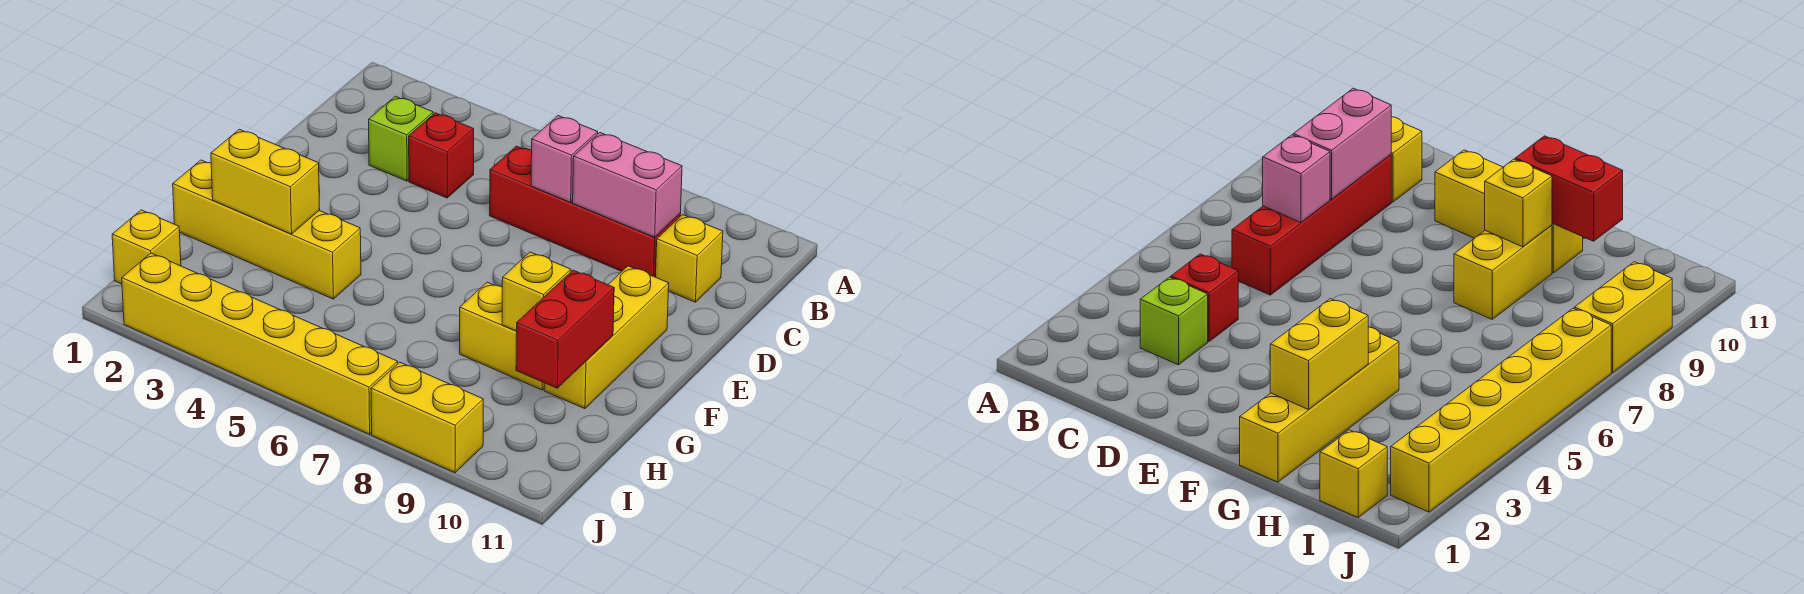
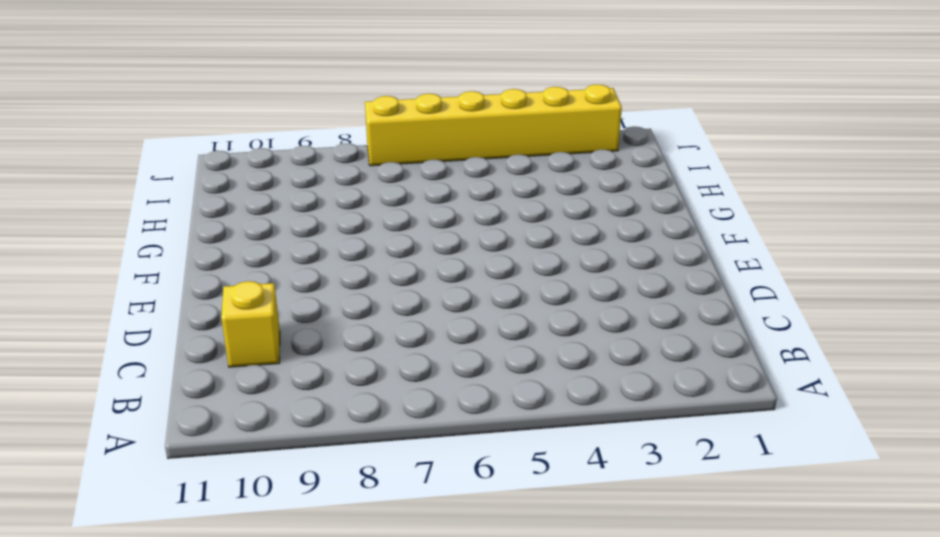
none -> lime brick C3 level 1
none -> red brick C4 level 1
none -> red brick C6:C9 level 1

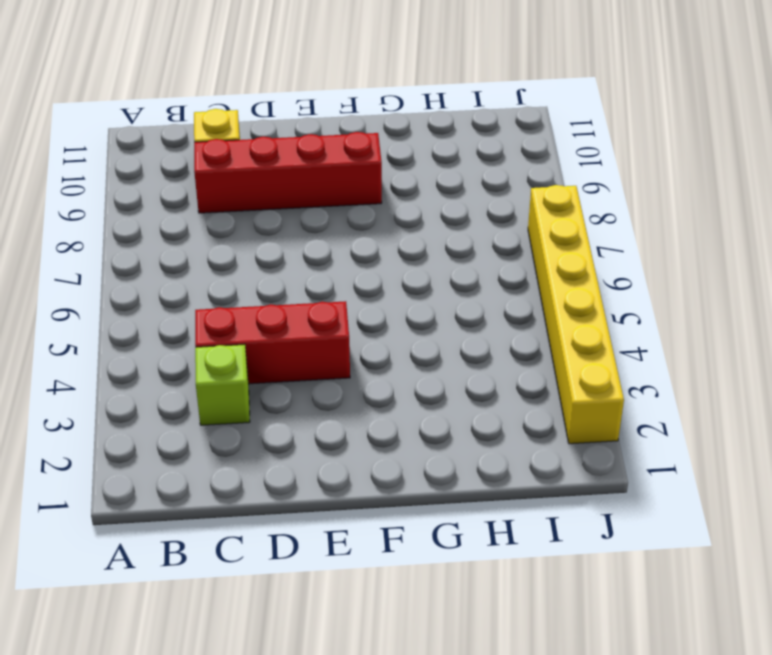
red brick C4:E4 level 1 -> red brick C4 level 1
red brick C9:F9 level 1 -> red brick C6:C9 level 1
none -> yellow brick E10:G10 level 1
none -> yellow brick G1:G4 level 1
none -> yellow brick G8:G9 level 1

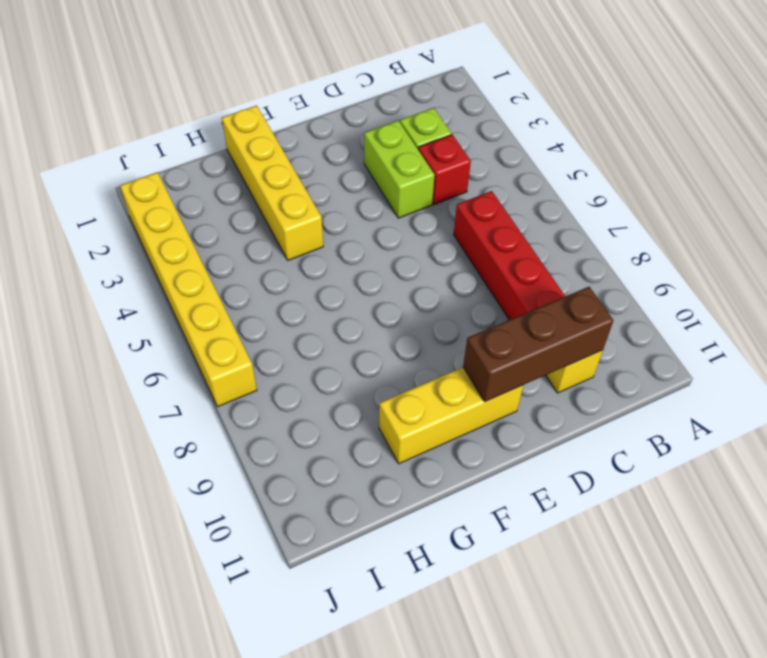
brown brick C10:E10 level 2 -> none
lime brick D3:D4 level 1 -> none
none -> yellow brick G8:G9 level 1
none -> yellow brick I1 level 1
none -> yellow brick J8:J9 level 1

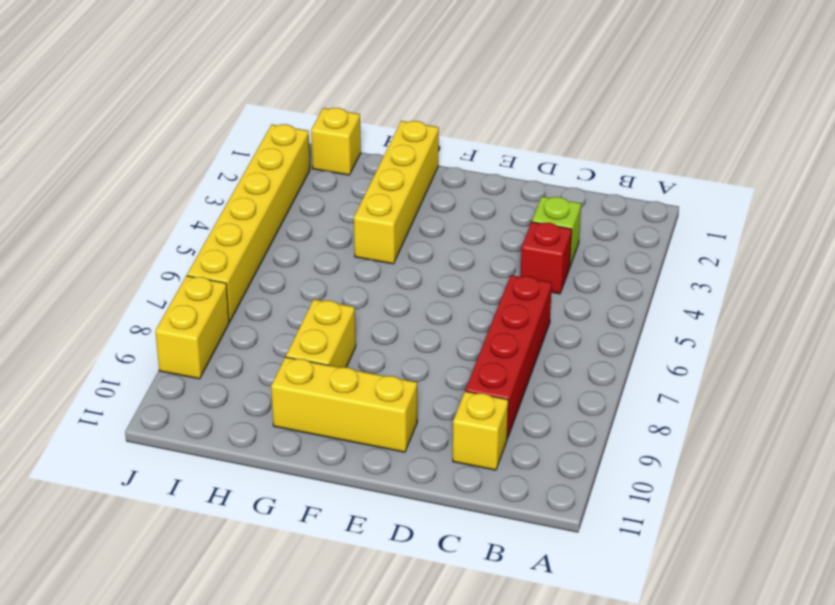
none -> pink brick C7 level 2
none -> pink brick C8:C9 level 2
none -> yellow brick G2:G3 level 2

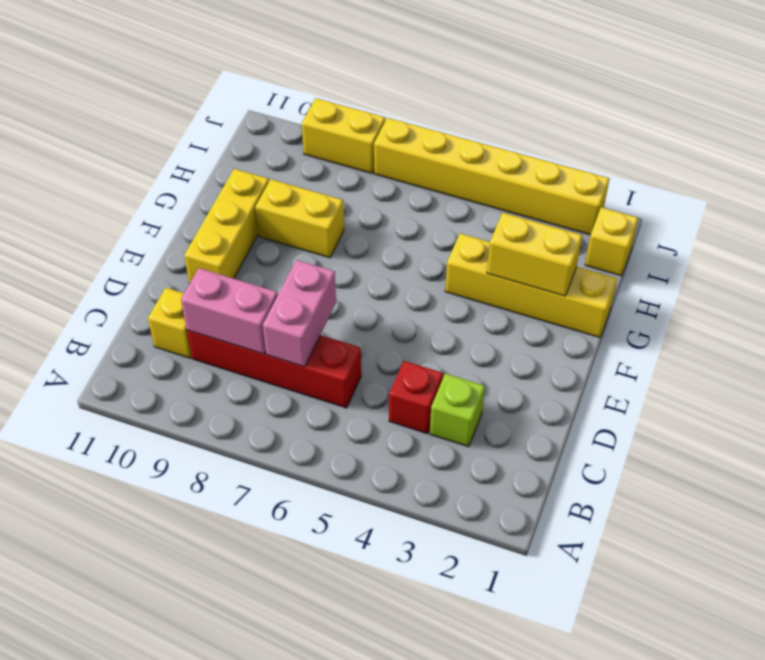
pink brick C7:D7 level 2 -> pink brick C7 level 2
none -> yellow brick G9 level 2
none -> red brick G10:H10 level 2

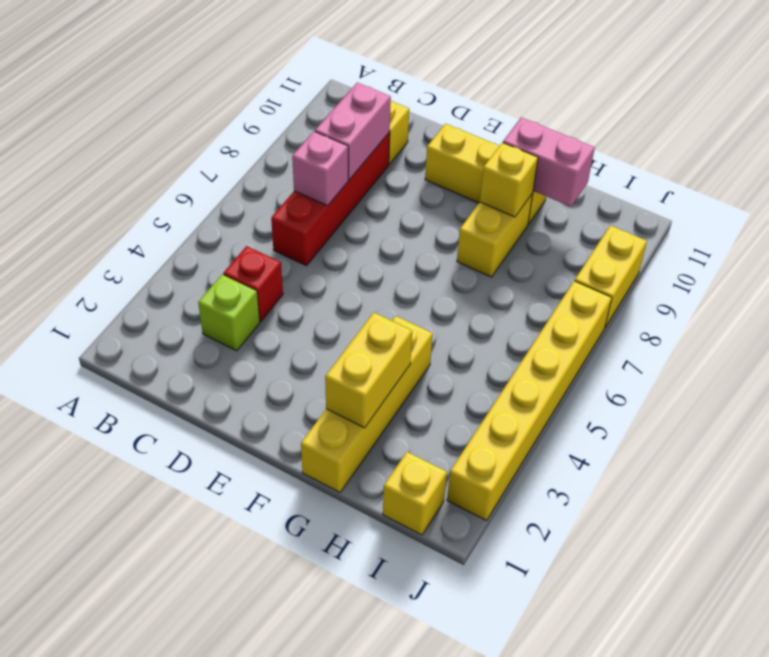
pink brick G10:H10 level 2 -> red brick G10:H10 level 2

